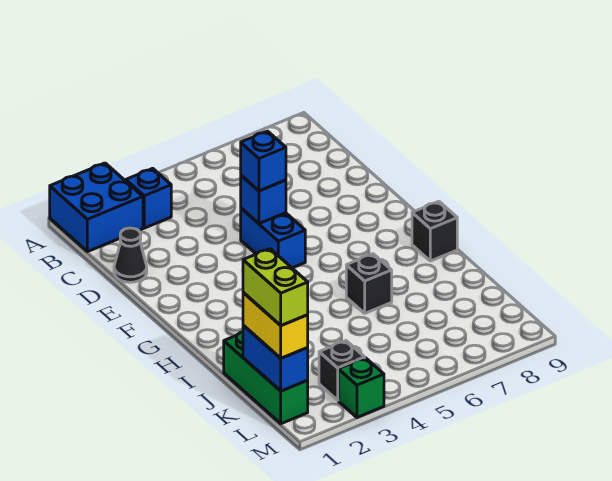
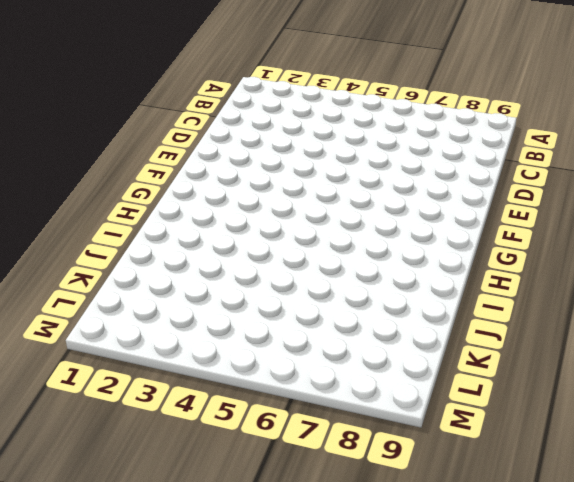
none -> blue brick A1:B2 level 1
none -> blue brick B3 level 1
none -> black cone D1 level 1

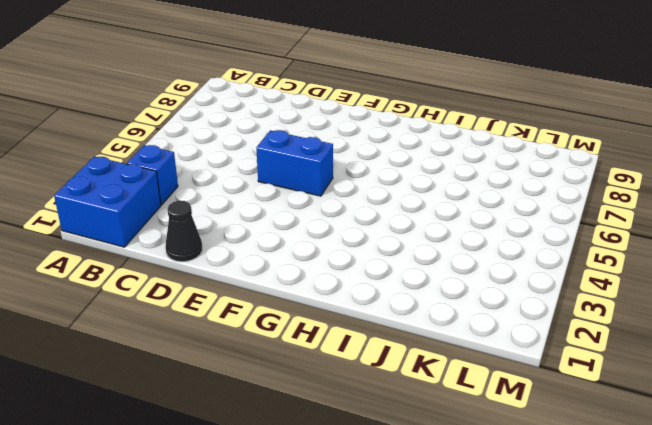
none -> black brick H9 level 1
none -> black brick I6 level 1
none -> green brick J1:L1 level 1

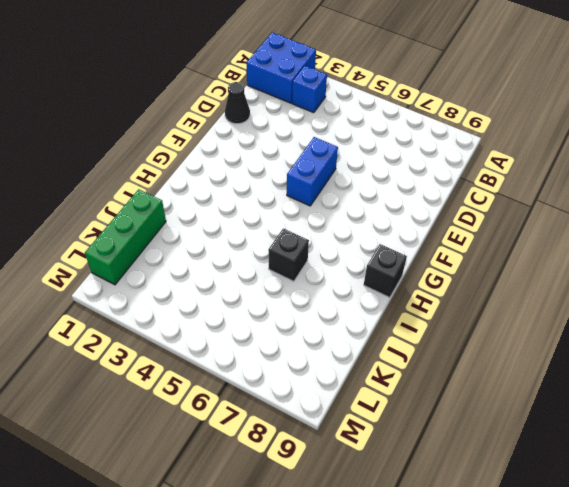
none -> black brick L3 level 1
none -> green brick M3 level 1
none -> blue brick E5 level 2

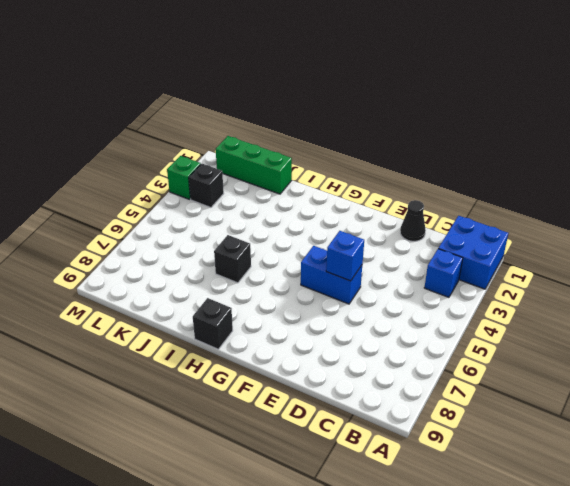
none -> blue brick K1:L1 level 2
none -> blue brick E5 level 3
none -> yellow brick K1:L1 level 3

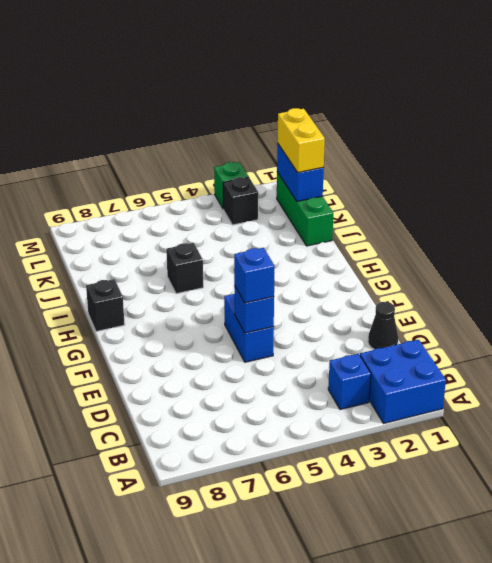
none -> lime brick K1:L1 level 4

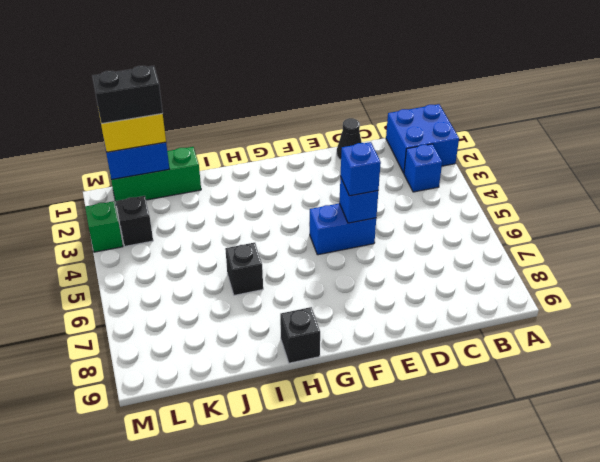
black brick K1:L1 level 4 -> lime brick K1:L1 level 4

